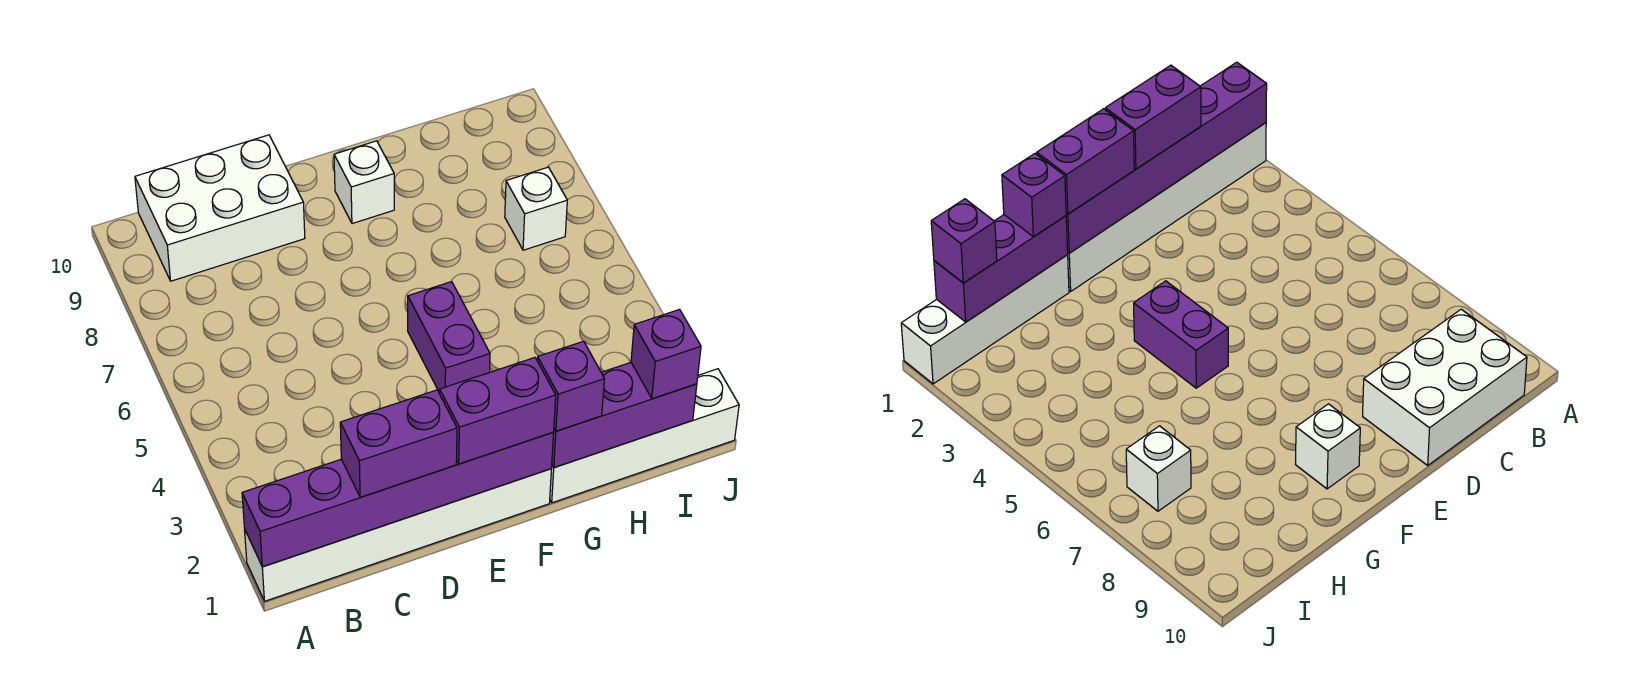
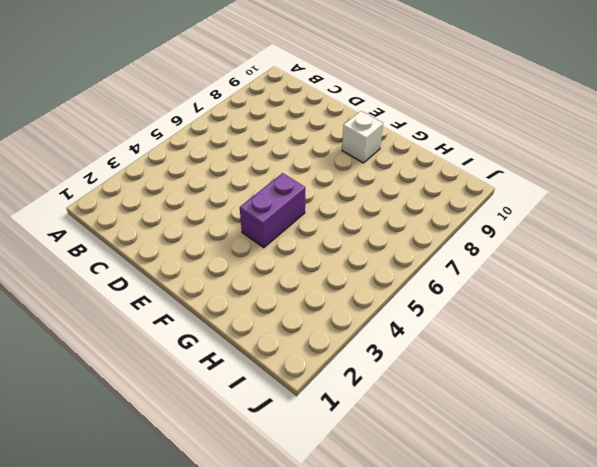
none -> white brick A1:F1 level 1
none -> white brick B9:D10 level 1
none -> white brick G1:J1 level 1

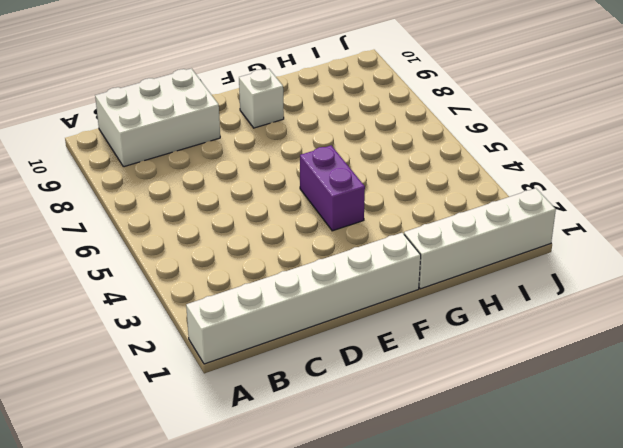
none -> white brick I7 level 1
none -> purple brick A1:F1 level 2
none -> purple brick G1:I1 level 2

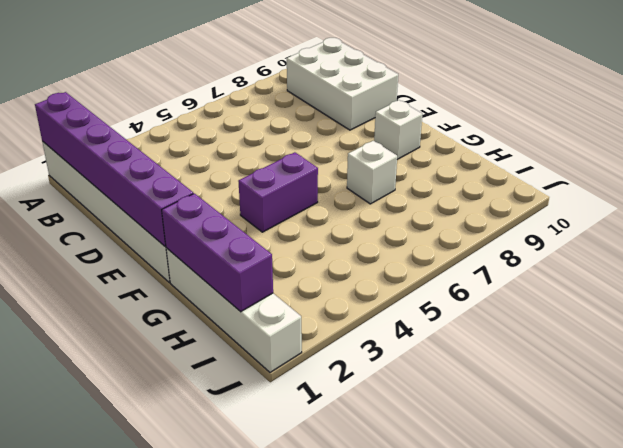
white brick G7 level 1 -> white brick I7 level 1
none -> purple brick C1:D1 level 3
none -> purple brick E1:F1 level 3
none -> purple brick G1 level 3

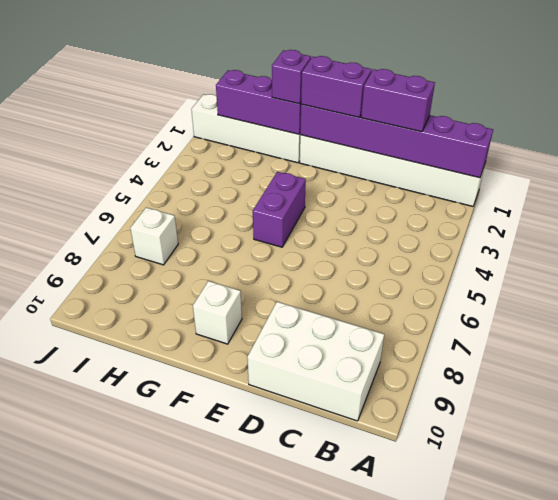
none -> purple brick I1 level 3

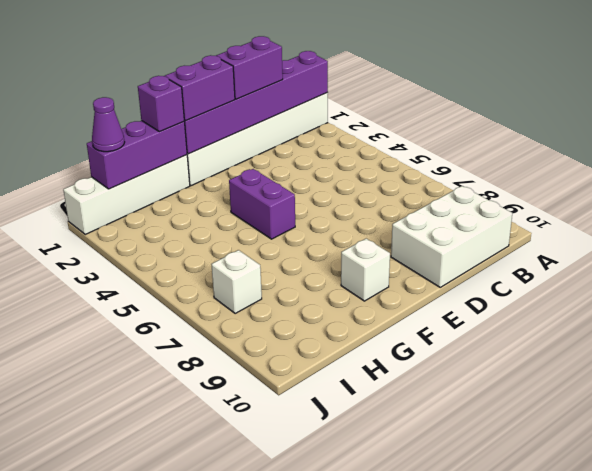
purple cone I1 level 3 -> purple brick I1 level 3

